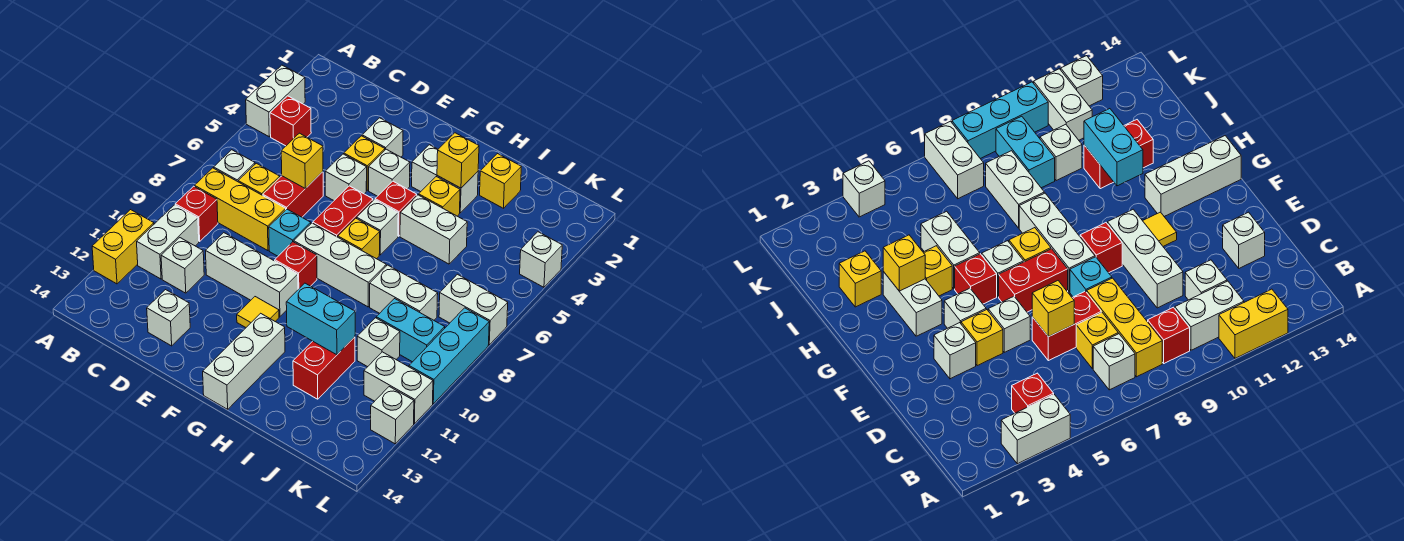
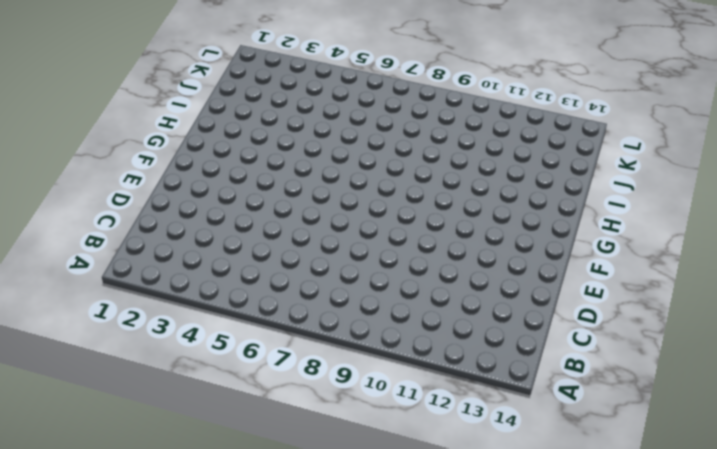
none -> white brick A3:A4 level 1
none -> yellow brick A11:A12 level 1
none -> red brick B4 level 1
none -> white brick B7 level 1

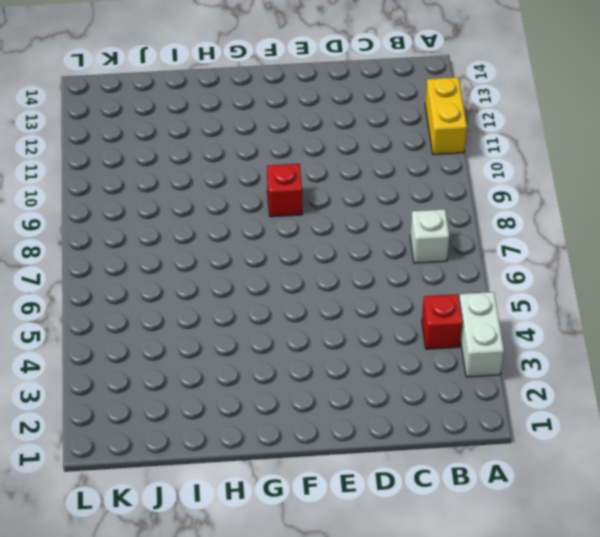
none -> yellow brick B8:D8 level 1
none -> red brick B9 level 1
none -> white brick B10:B11 level 1
none -> yellow brick C7 level 1

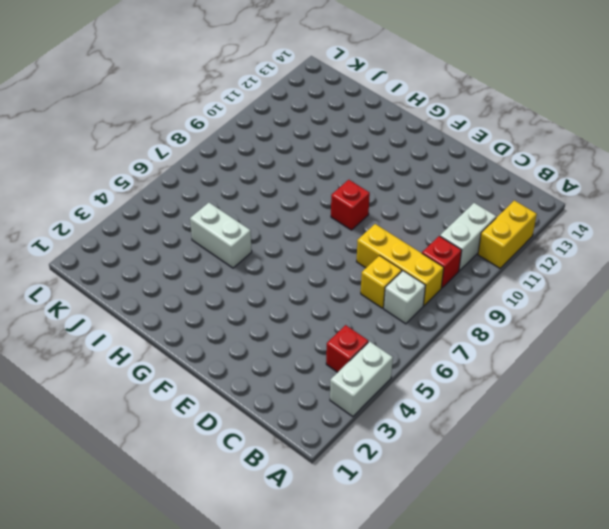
none -> white brick C11 level 1
none -> red brick D6:D7 level 1
none -> white brick D10:F10 level 1
none -> white brick D13 level 1

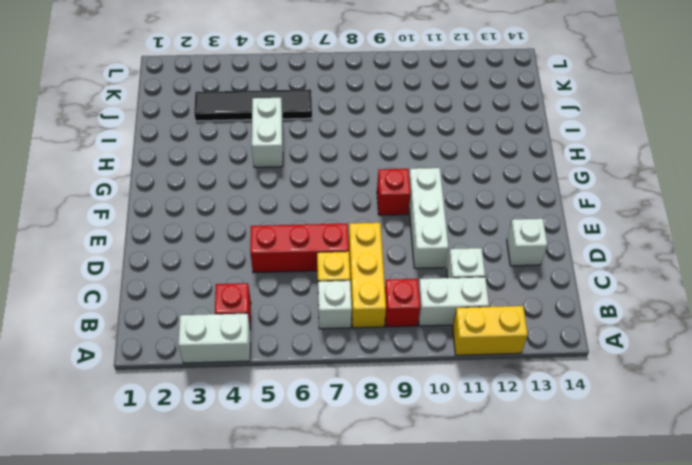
red brick D5:D7 level 1 -> red brick D6:D7 level 1
black tile J3:J6 level 1 -> none
none -> white brick E3 level 1
none -> yellow brick E4 level 1
none -> white brick E5 level 1
none -> cyan brick E8 level 1

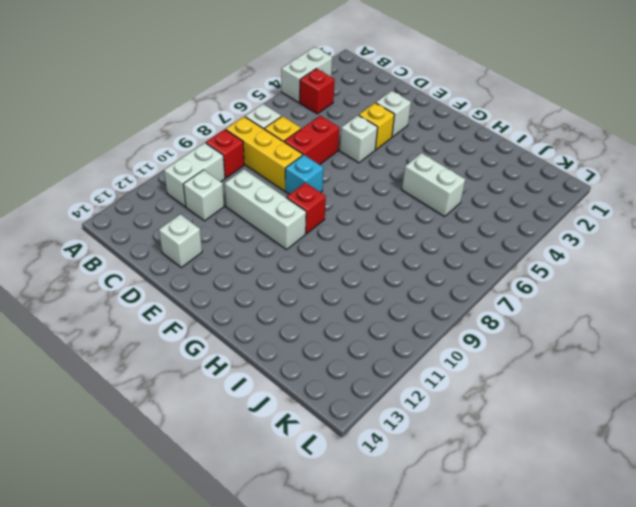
none -> yellow brick A11:A12 level 1
none -> white brick F4 level 1
none -> red brick F6:F7 level 1
none -> white brick F8:H8 level 1

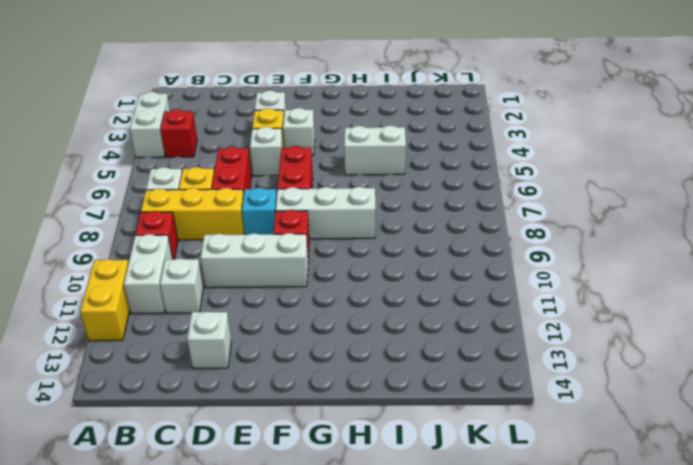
none -> yellow tile F11 level 1
none -> white brick G3:H3 level 1
none -> red brick G5 level 1
none -> white brick G6 level 1

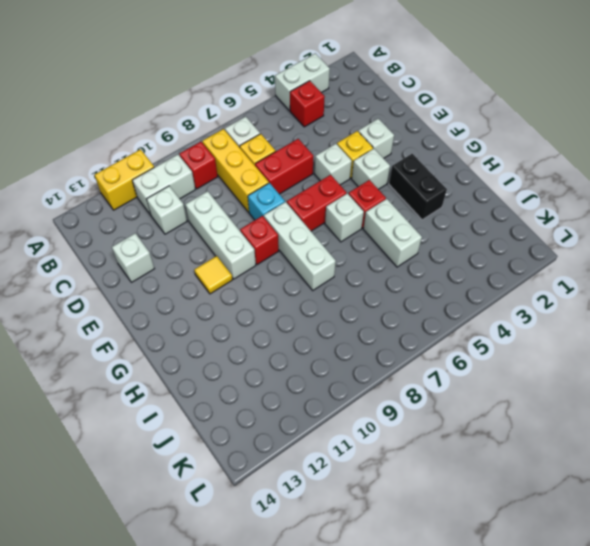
black brick G3:H3 level 1 -> white brick G3:H3 level 1
none -> yellow brick G7 level 1
none -> white brick G12:G14 level 1
none -> yellow brick H4 level 1
none -> yellow brick I2 level 1

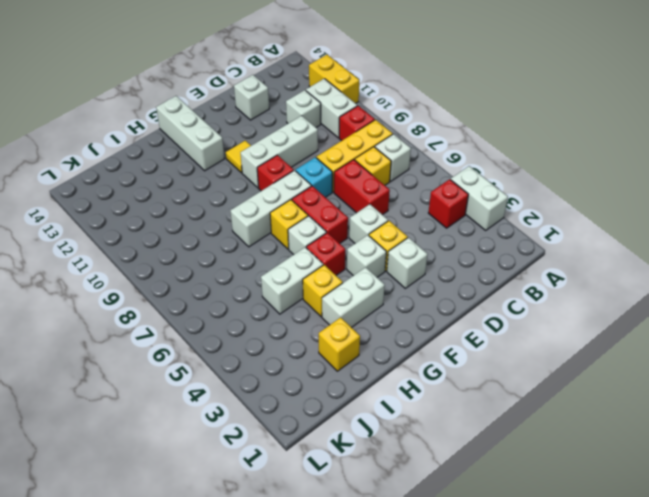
none -> white brick I8:J8 level 1
none -> red brick I11:I12 level 1
none -> cyan brick J9:K9 level 1
none -> white brick J10 level 1

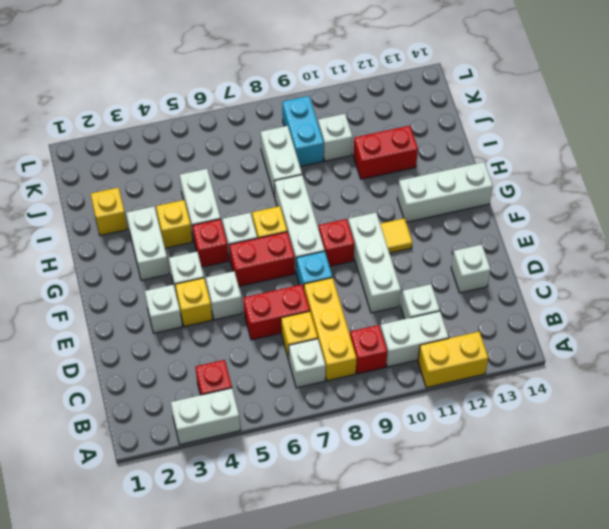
none -> white brick K7:L7 level 1
none -> white brick K11:L11 level 1
none -> white brick L4 level 1
none -> cyan brick L8:L10 level 1

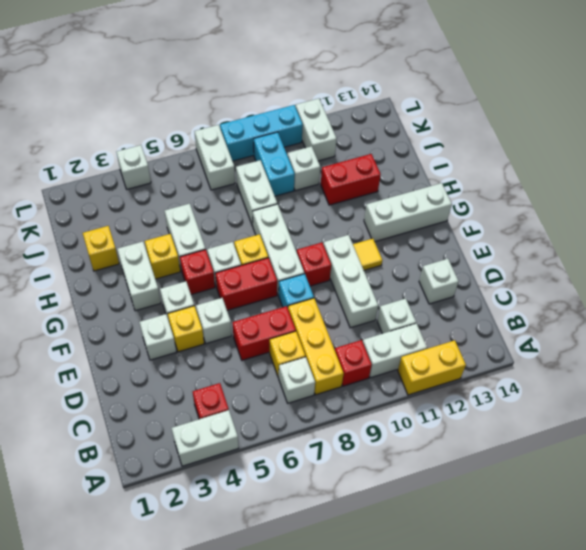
none -> white brick L12 level 1
none -> yellow brick D6 level 2
none -> yellow brick H3 level 2
none -> cyan brick H11:I11 level 2

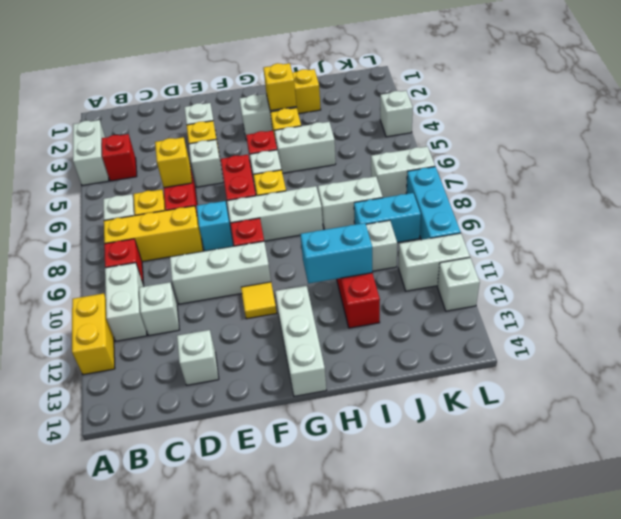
none -> white brick F4 level 1

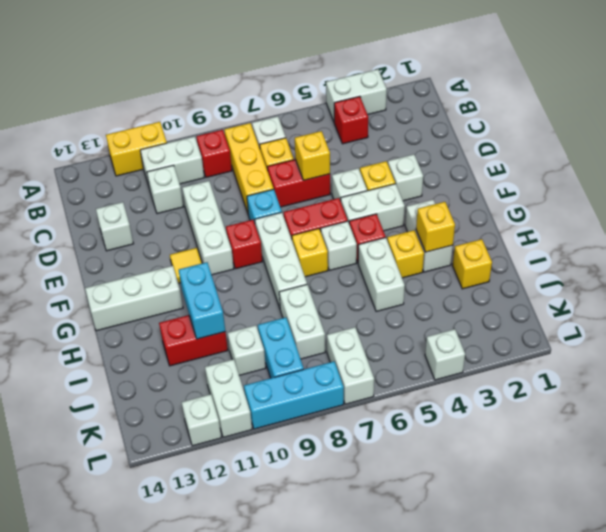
white brick F4:F5 level 1 -> white brick F4 level 1

